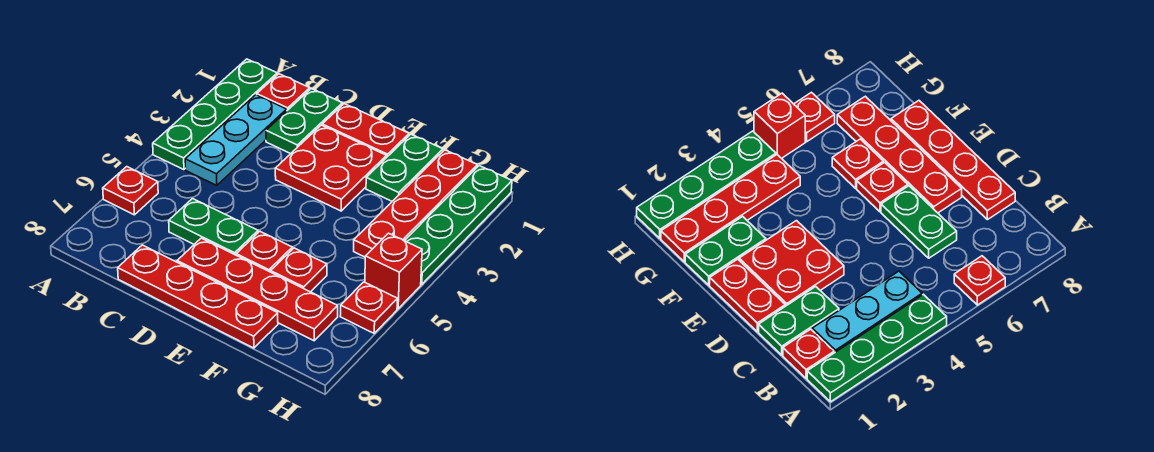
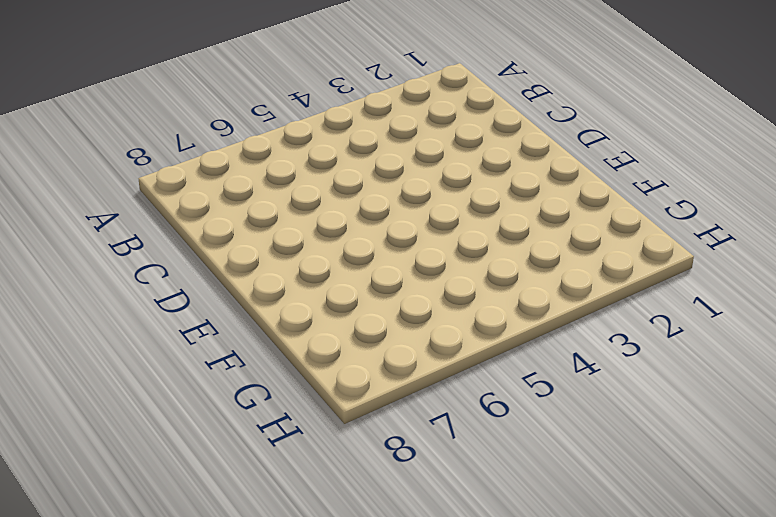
none -> green plate A1:A4 level 1
none -> red plate A6 level 1
none -> red plate B1 level 1

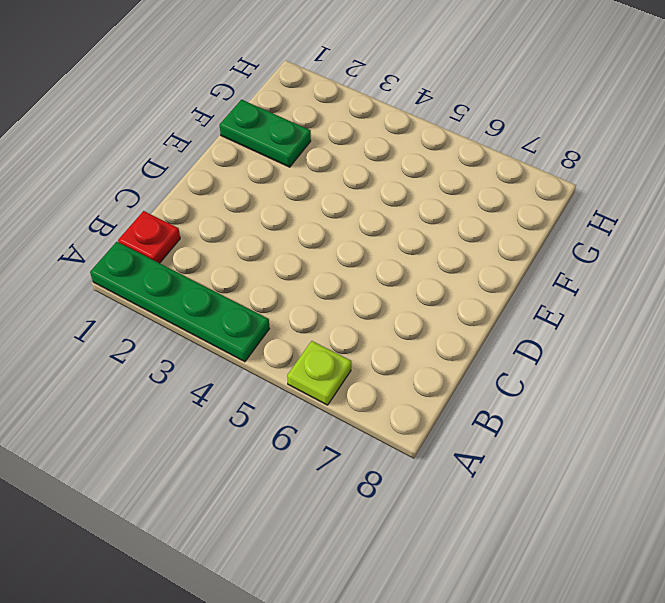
lime plate A6 level 1 -> red plate A6 level 1
none -> cyan plate B2:B4 level 1
none -> green plate C1:C2 level 1
none -> green plate C6:D6 level 1

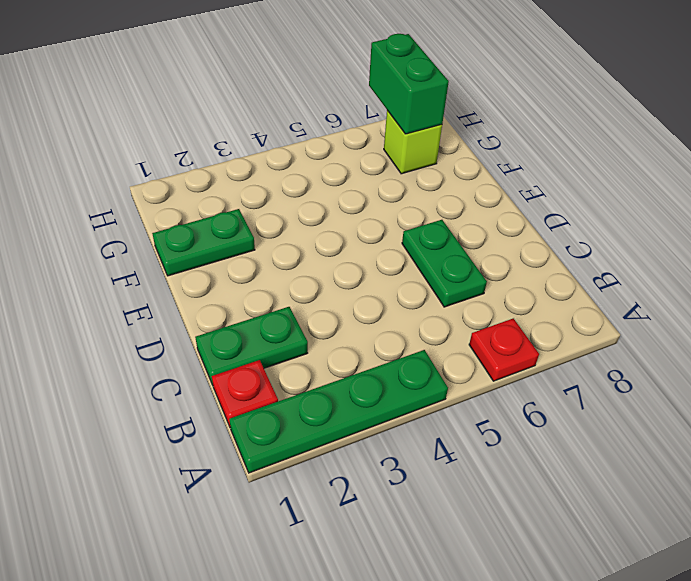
lime brick G7 level 1 -> red plate D7:G7 level 1
green brick G7:H7 level 2 -> none
none -> cyan plate B2:B4 level 1
none -> red plate C8:F8 level 1
none -> red plate D1:E1 level 1

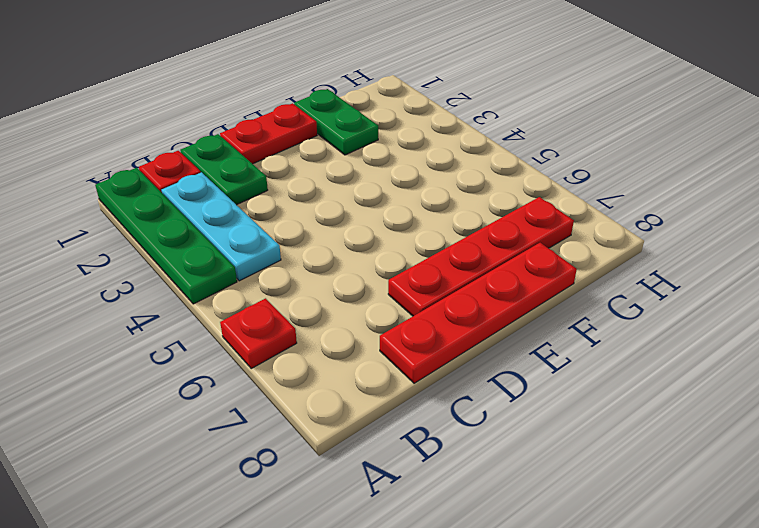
none -> green plate C6:D6 level 1
none -> red plate D2:E3 level 1
none -> red plate E6 level 1

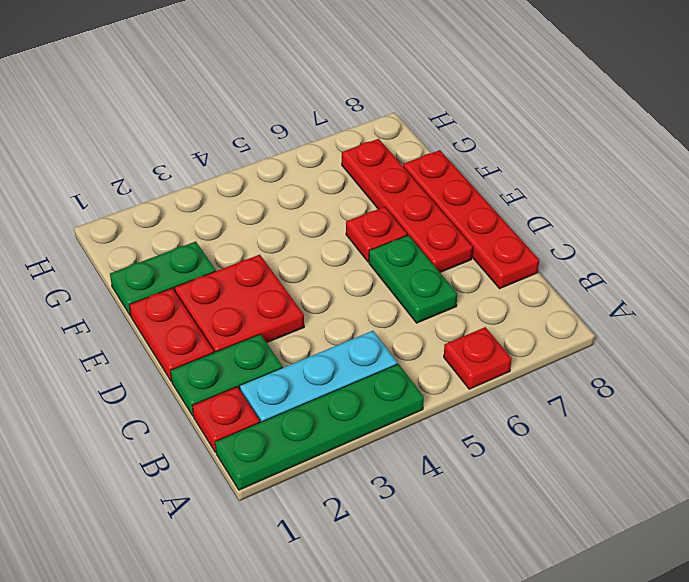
none -> red plate F6 level 1
none -> red plate G1:G4 level 1
none -> green plate H1:H4 level 1

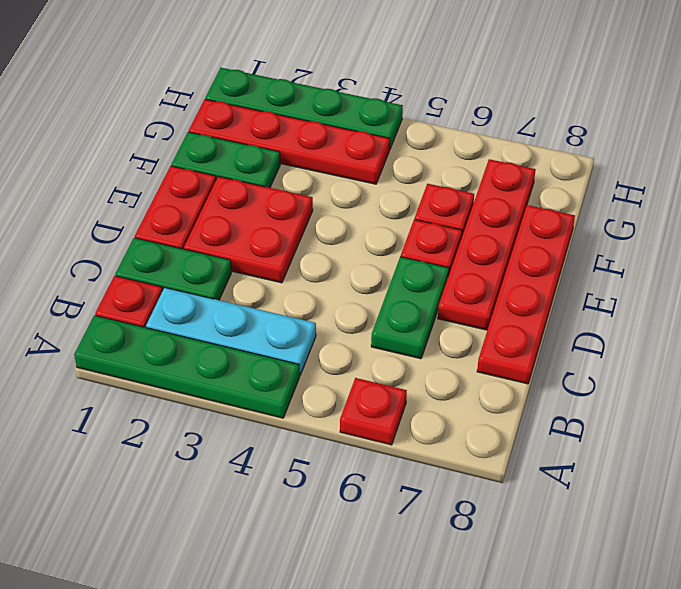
none -> red brick H5 level 1
none -> red plate H6 level 1

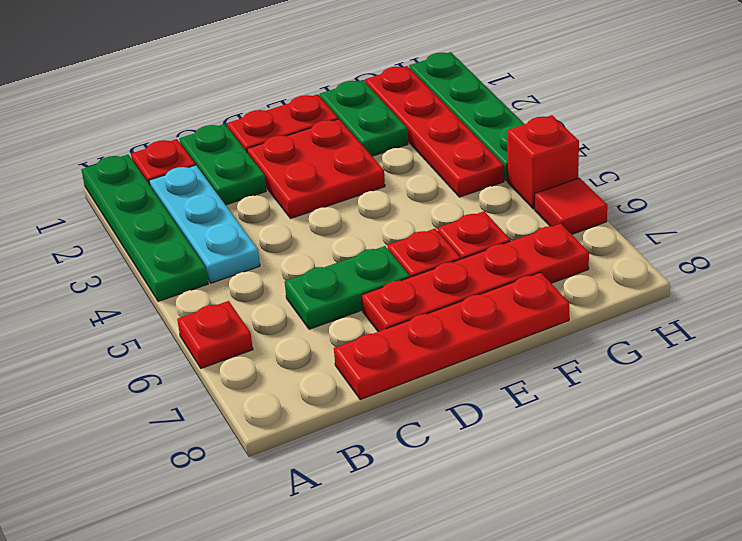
red tile H6 level 1 -> red plate H6 level 1

